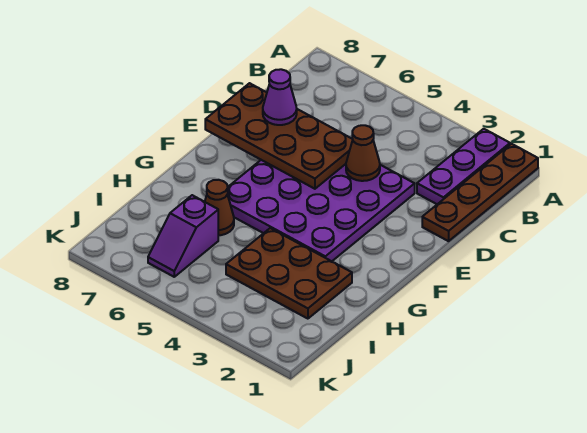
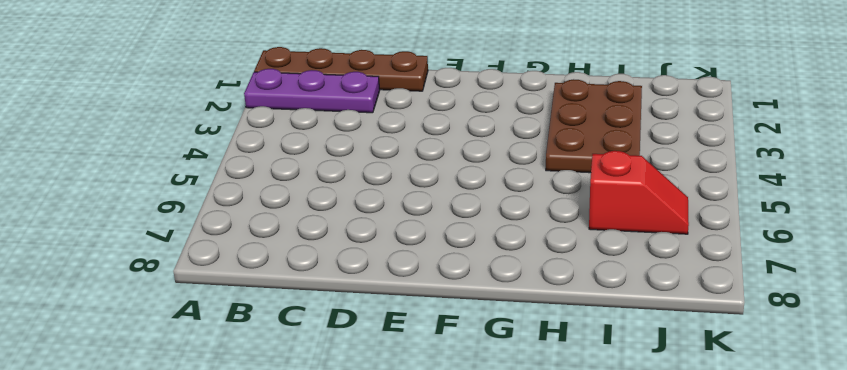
red slope I6:J6 level 1 top I -> purple slope I6:J6 level 1 top I
none -> purple plate D3:G6 level 1
none -> brown cone H6 level 1

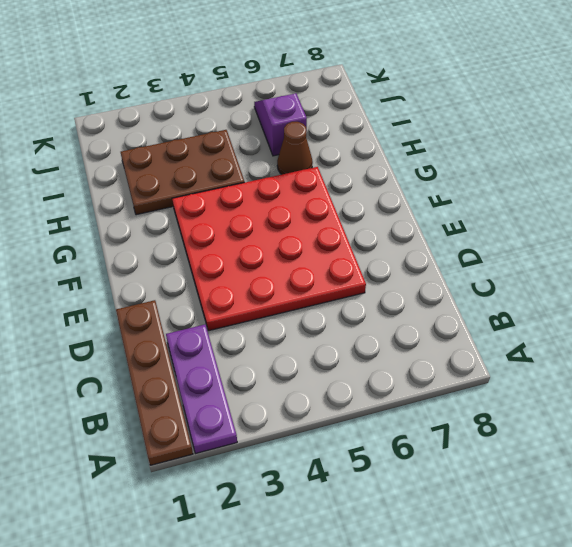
red plate D3:G6 level 1 -> purple plate D3:G6 level 1
none -> brown cone D4 level 2
none -> brown plate D5:E8 level 2

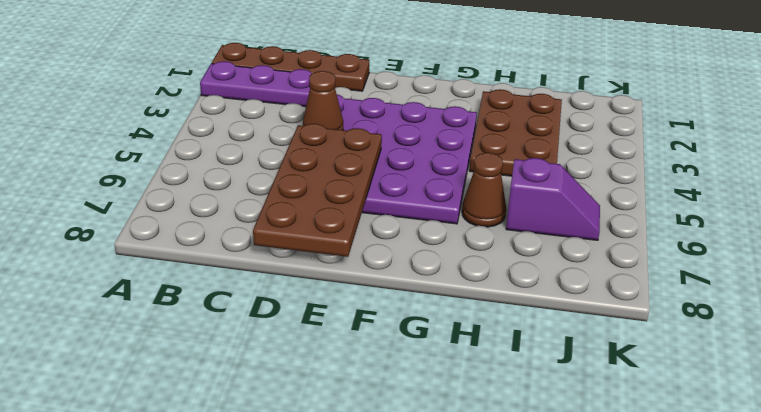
none -> purple cone D7 level 3

